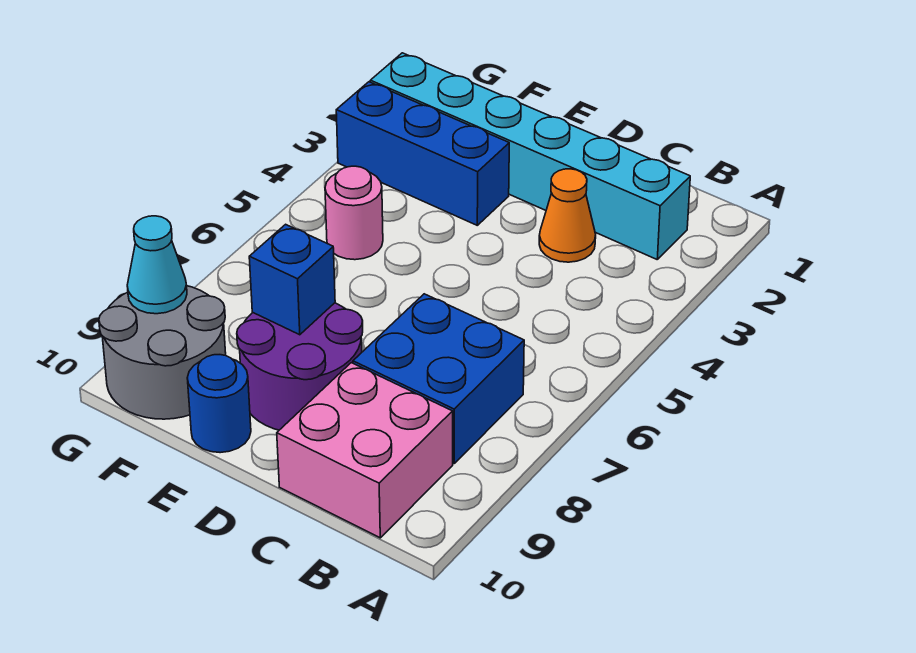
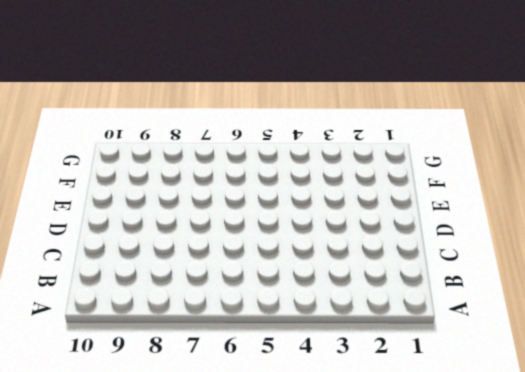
none -> cyan brick B2:G2 level 1
none -> blue brick B7:C8 level 1

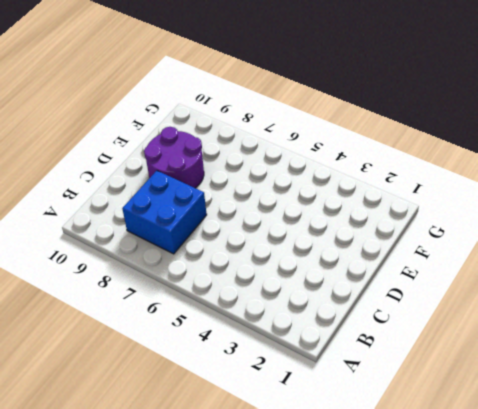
none -> cyan brick B2:G2 level 1
none -> pink brick B9:C10 level 1

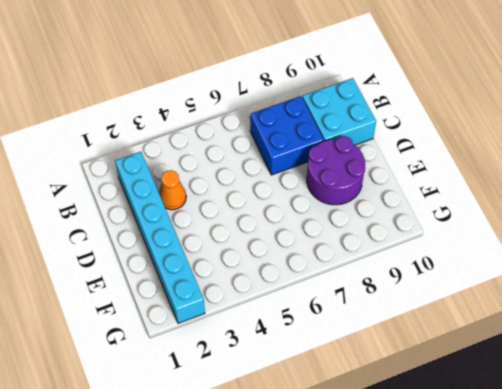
cyan brick B9:C10 level 1 -> pink brick B9:C10 level 1
none -> blue brick E3:G3 level 1
none -> blue round brick E10 level 1

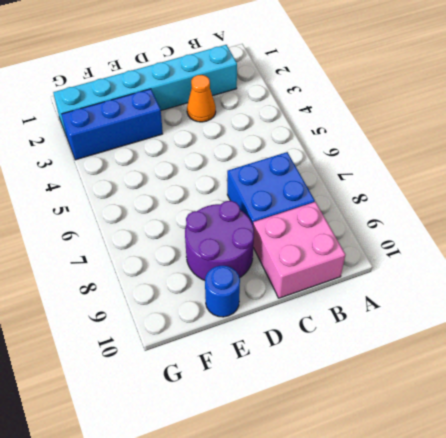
none -> pink round brick F5 level 1
none -> grey round brick F9:G10 level 1

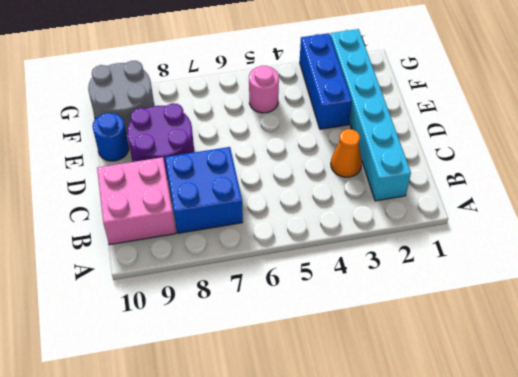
none -> blue brick E8 level 2
none -> cyan cone G9 level 2

